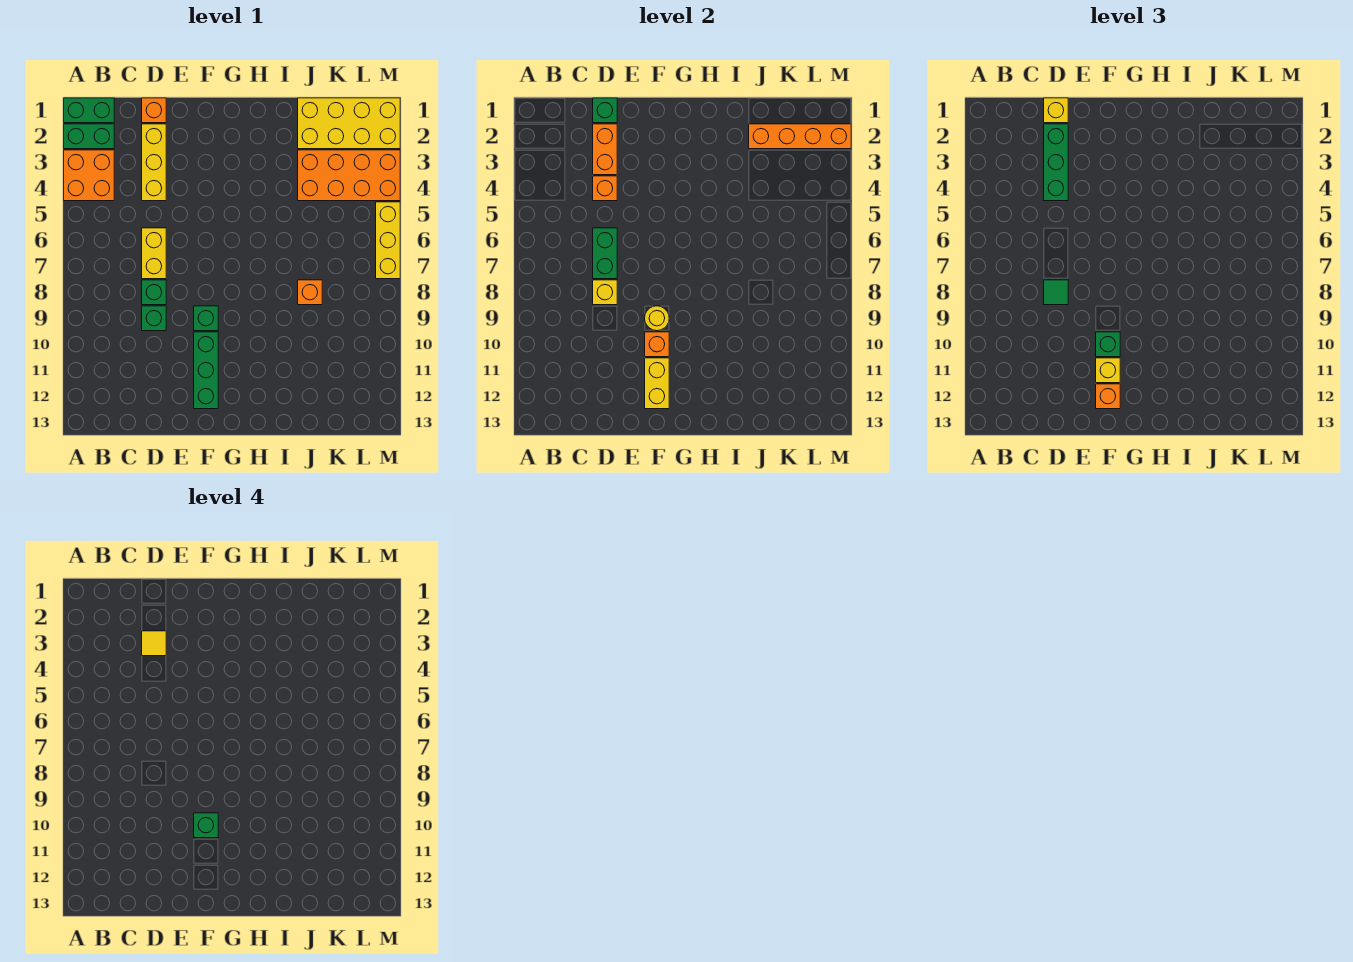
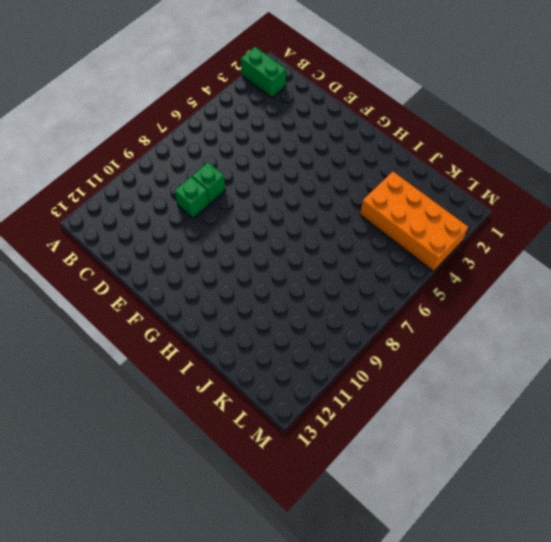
none -> green brick A1:B1 level 1
none -> orange brick A3:B4 level 1
none -> orange brick D1 level 1
none -> yellow brick D2:D4 level 1

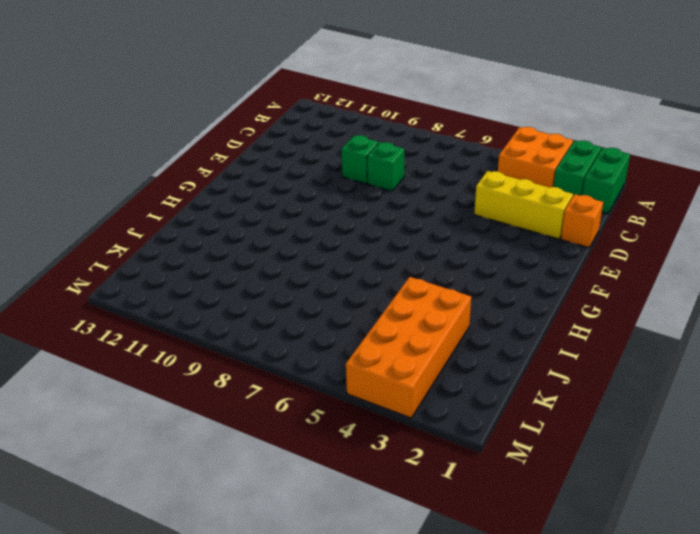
none -> yellow brick D6:D7 level 1
none -> green brick F9 level 1
none -> green brick F10:F12 level 1
none -> yellow brick J1:M2 level 1

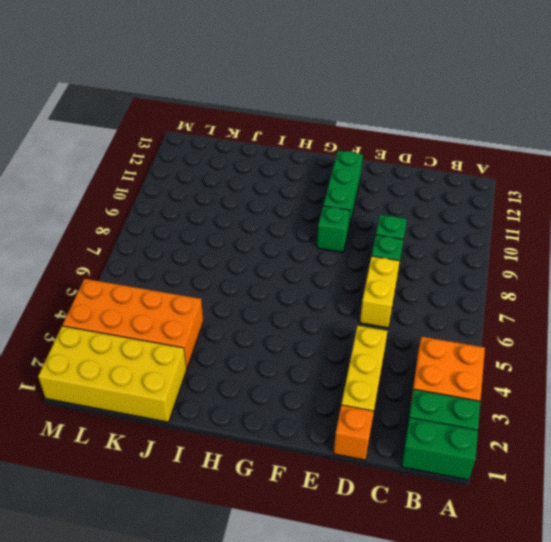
none -> orange brick J8 level 1
none -> yellow brick M5:M7 level 1
none -> green brick D1 level 2
none -> orange brick D2:D3 level 2

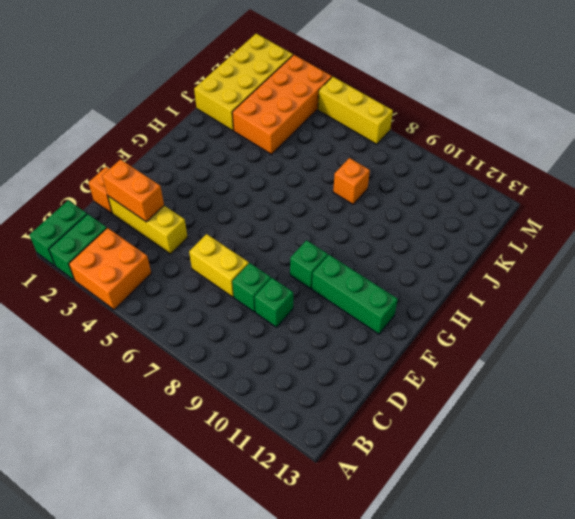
none -> green brick D1 level 2
none -> orange brick D4 level 2
none -> green brick D6:D7 level 2
none -> yellow brick D8 level 2

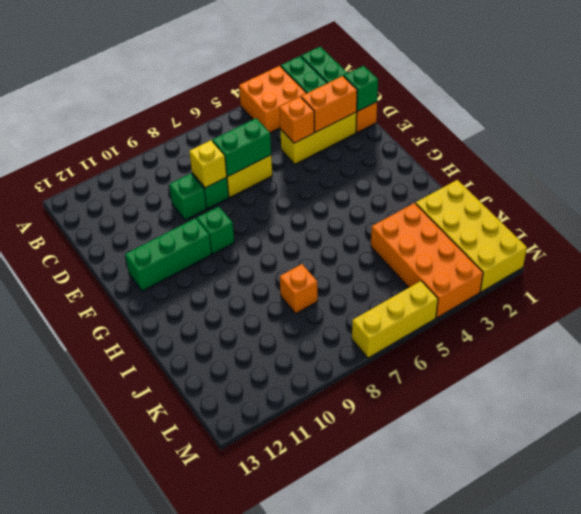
none -> yellow round brick F9 level 2
none -> orange brick F10 level 2
none -> yellow brick F11:F12 level 2
none -> orange brick J2:M2 level 2

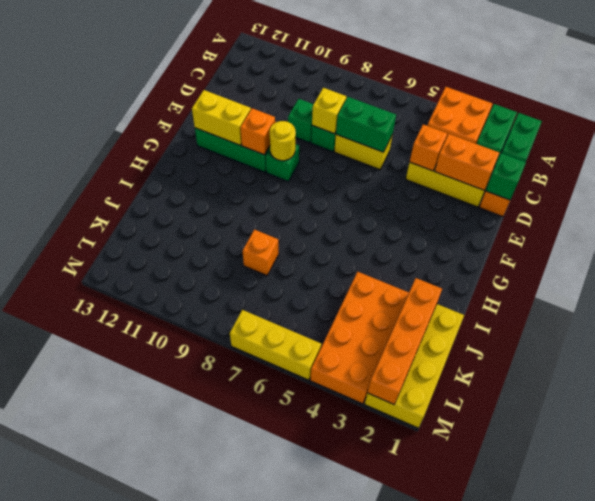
none -> yellow brick D1 level 3
none -> green brick D2:D4 level 3
none -> green tile D8 level 3
none -> green brick F10 level 3

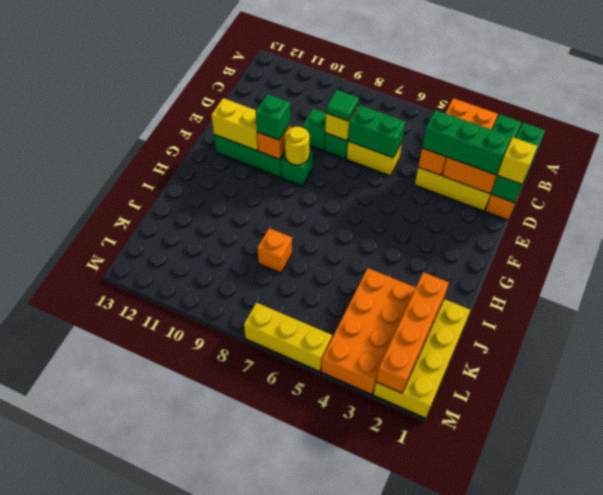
none -> yellow brick F11 level 3
none -> orange brick F12 level 3
none -> yellow tile D3 level 4
none -> green brick F10 level 4

